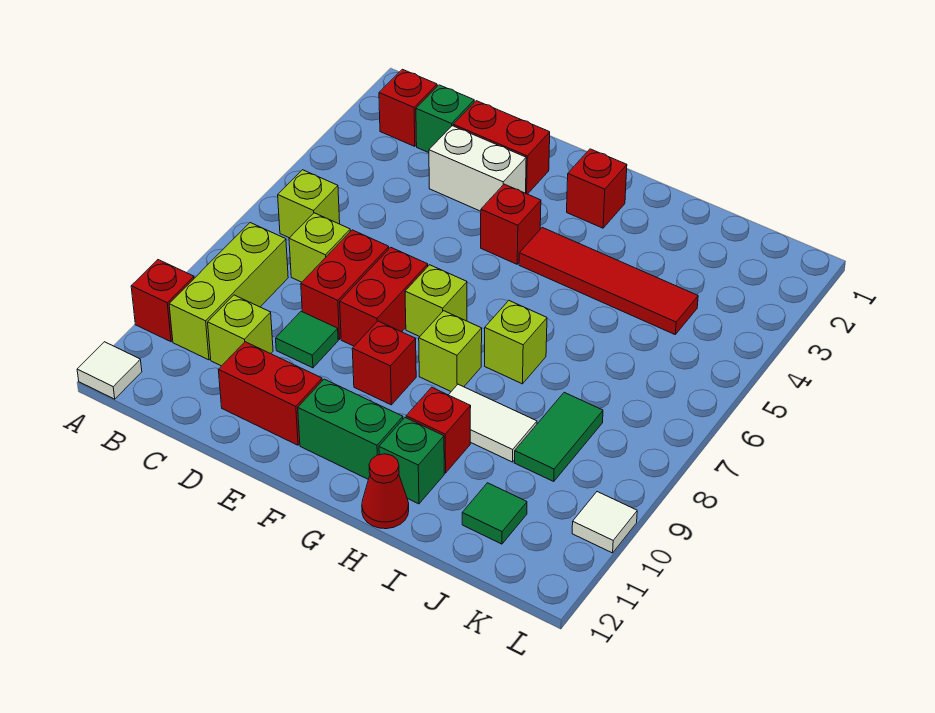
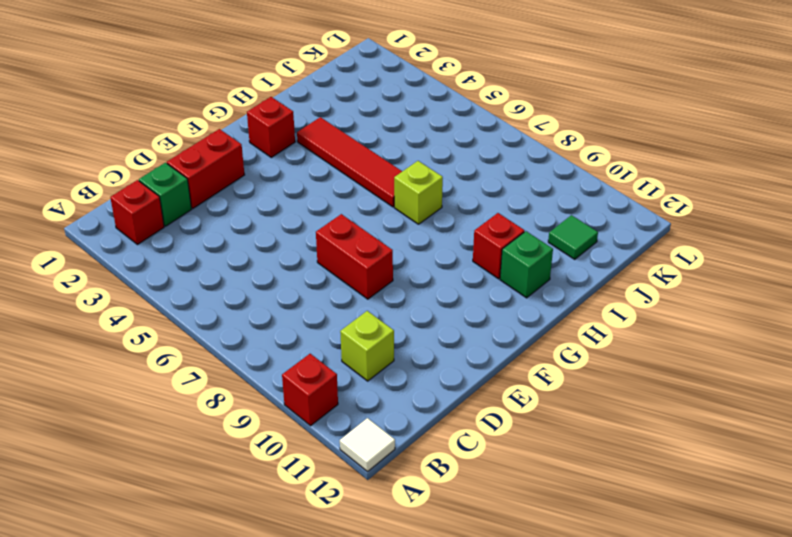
red tile H3:H6 level 1 -> red tile G4:J4 level 1
none -> lime brick B6 level 1
none -> lime brick B8:B10 level 1
none -> lime brick C7 level 1

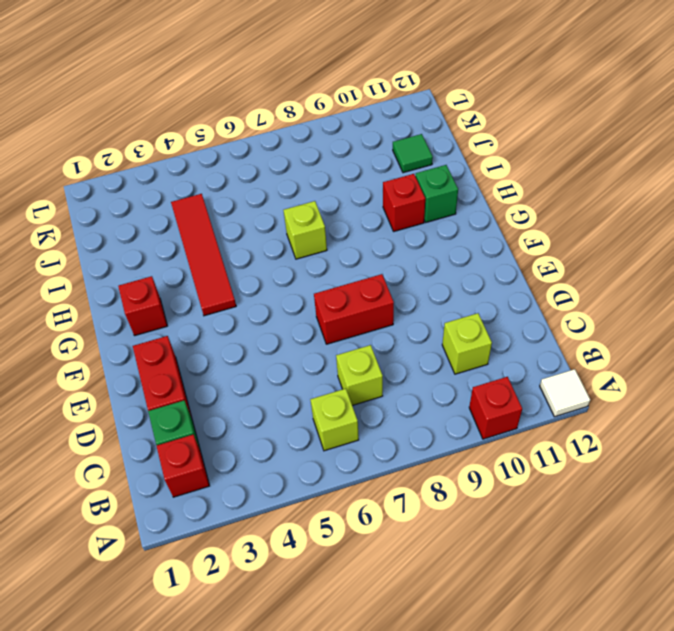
none -> lime brick B8:B10 level 1
none -> white brick D3:E3 level 1
none -> red brick D7:D8 level 1

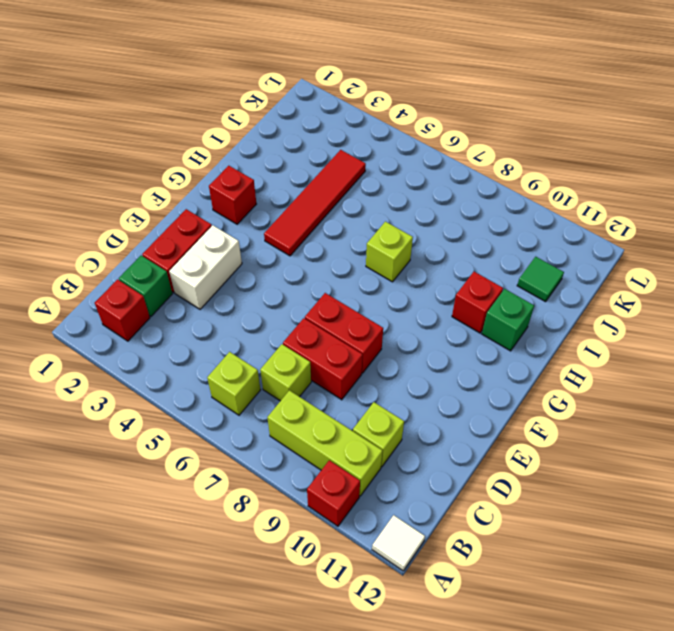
none -> green tile D9 level 1
none -> red brick D11:E11 level 1
none -> red brick F4 level 1

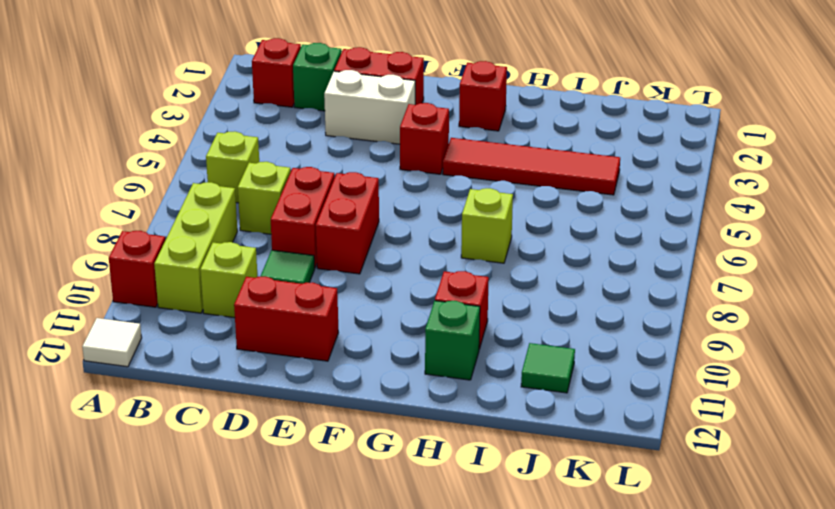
none -> lime brick F7 level 1
none -> red brick F9 level 1
none -> green brick F11:G11 level 1

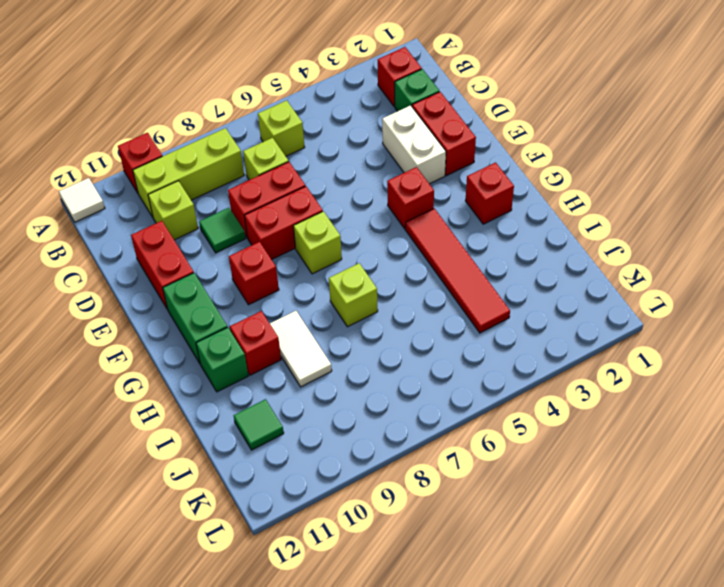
none -> lime brick G8 level 1
none -> red cone H12 level 1
none -> green tile J8:J9 level 1

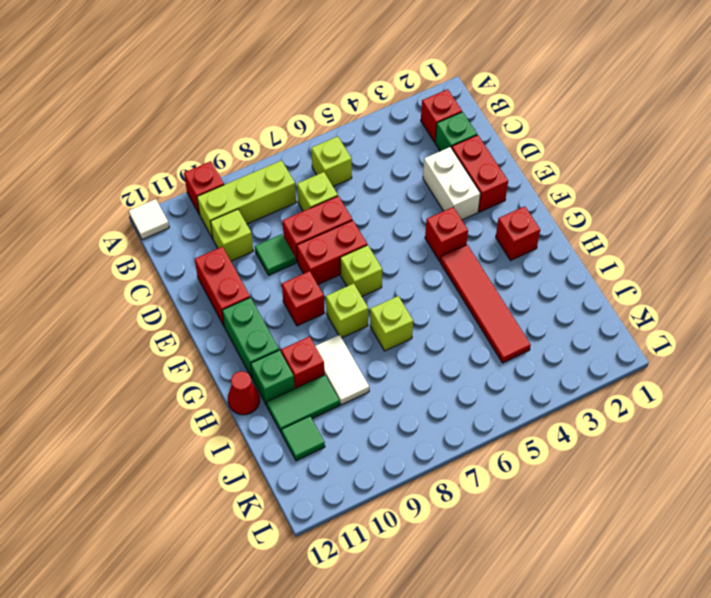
green tile I10:I11 level 1 -> green tile J8:J9 level 1
none -> white tile L10 level 1

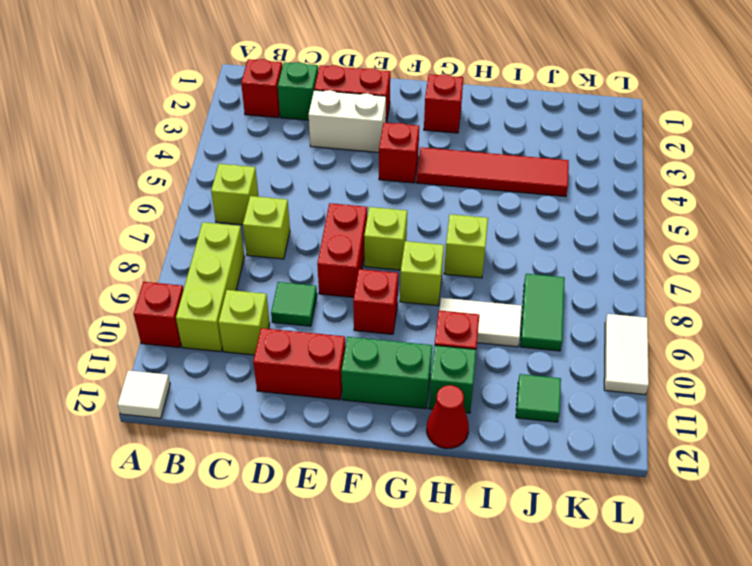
white tile L9:L10 level 1 -> white tile L10 level 1
none -> red brick D7:D8 level 1

